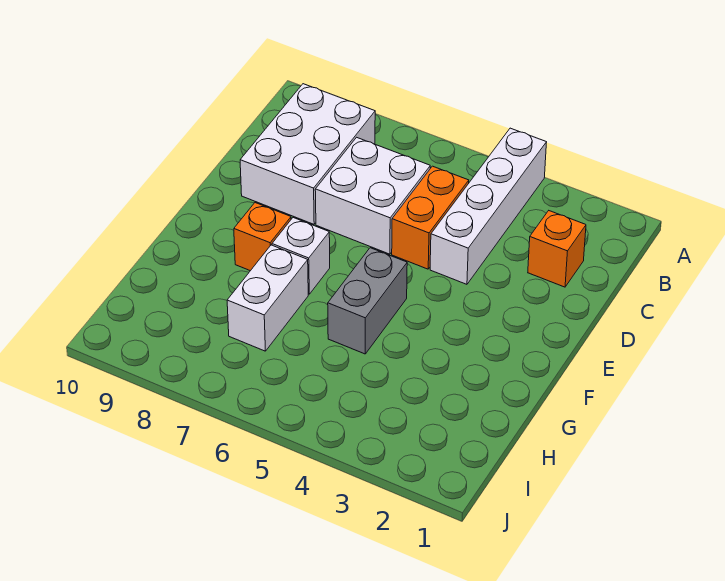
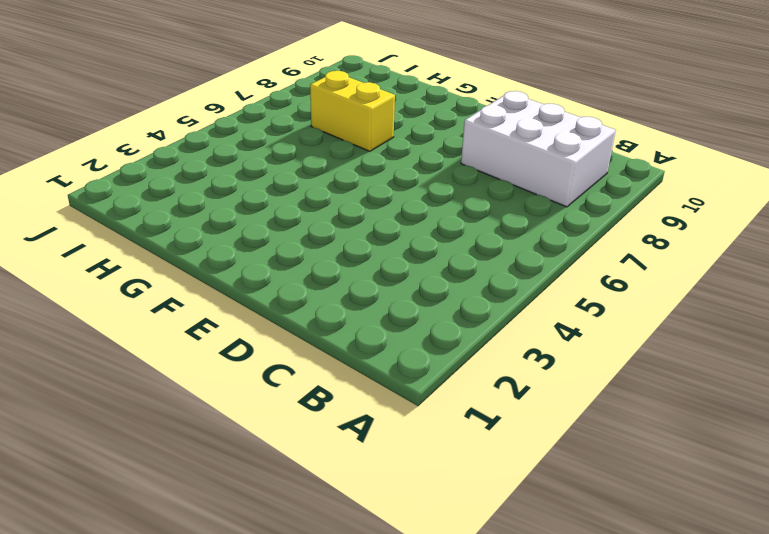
yellow brick G7:H7 level 1 -> white brick G7:H7 level 1
none -> white brick A4:D4 level 1
none -> orange brick C2 level 1

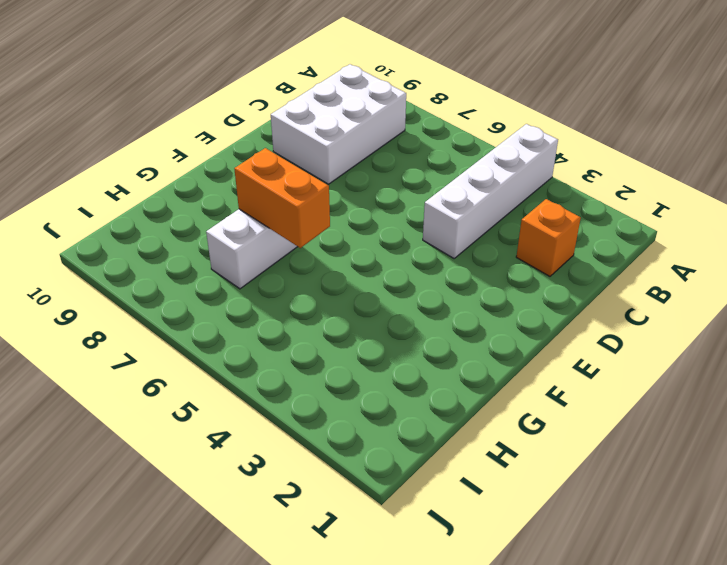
orange brick G6:G7 level 2 -> orange brick C5:D5 level 1
none -> white brick C6:D7 level 1
none -> grey brick F5:G5 level 1

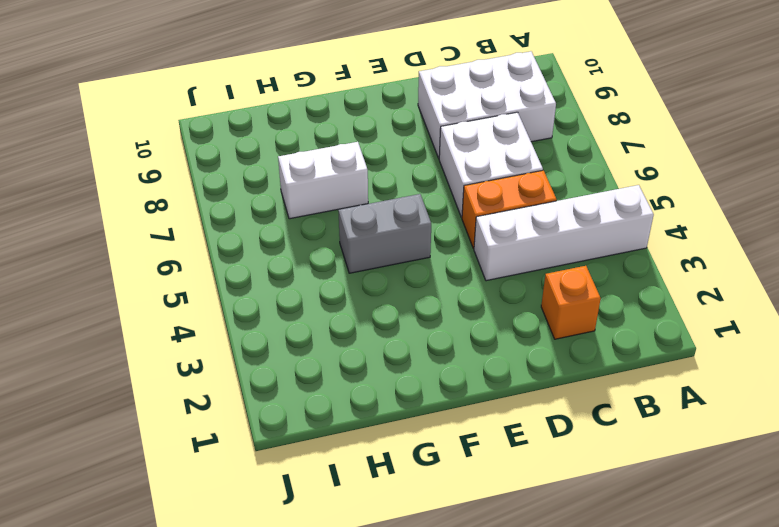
none -> white brick F7 level 1
none -> orange brick F8 level 1

